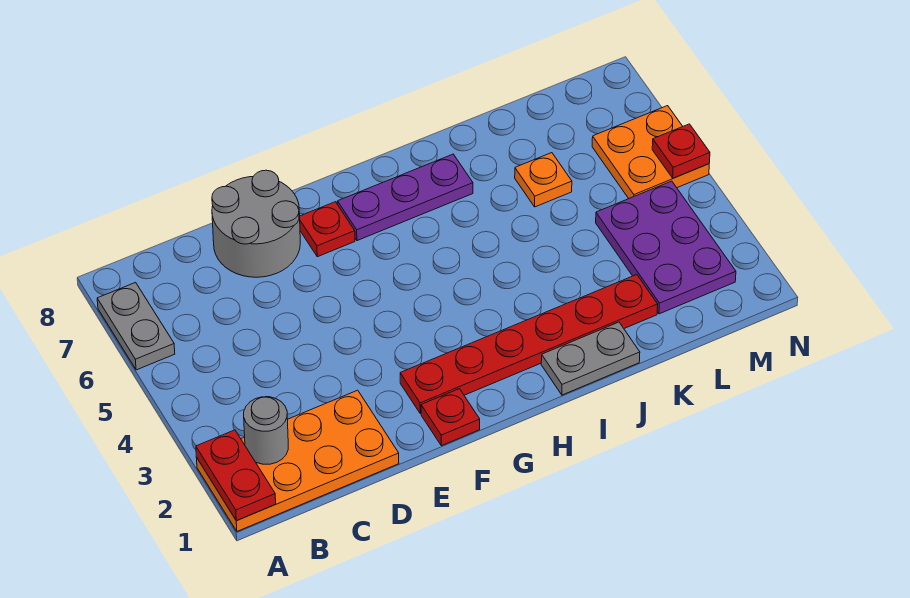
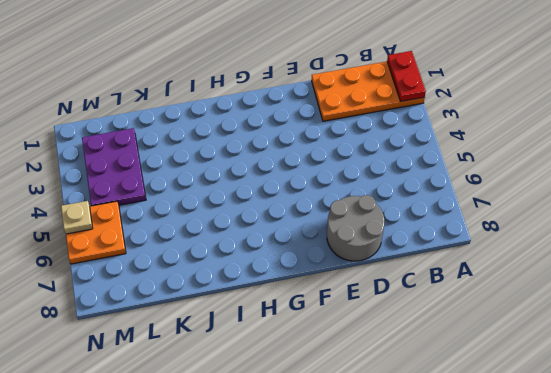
tan plate N5 level 2 -> red plate N5 level 2
none -> grey plate A6:A7 level 1
none -> red plate F1 level 1
none -> red plate F2:K2 level 1

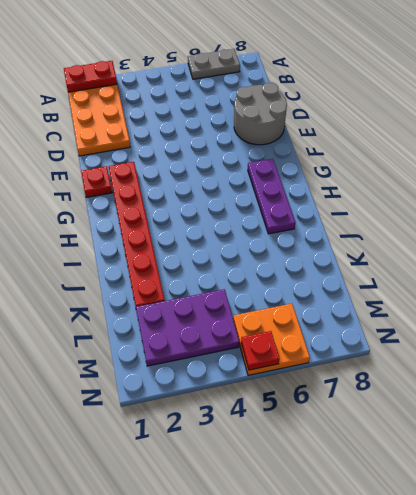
none -> red plate F7 level 1
none -> grey plate I1:J1 level 1
none -> orange plate K6 level 1

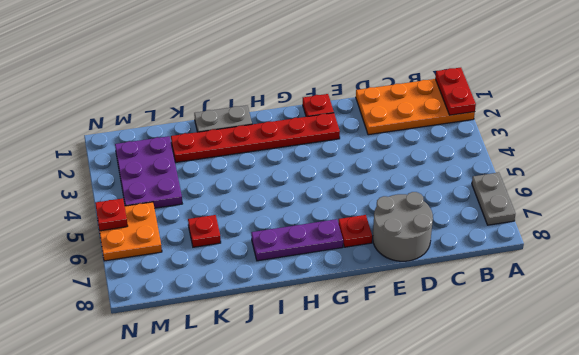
red plate K6 level 1 -> orange plate K6 level 1
none -> grey round brick B2 level 2

